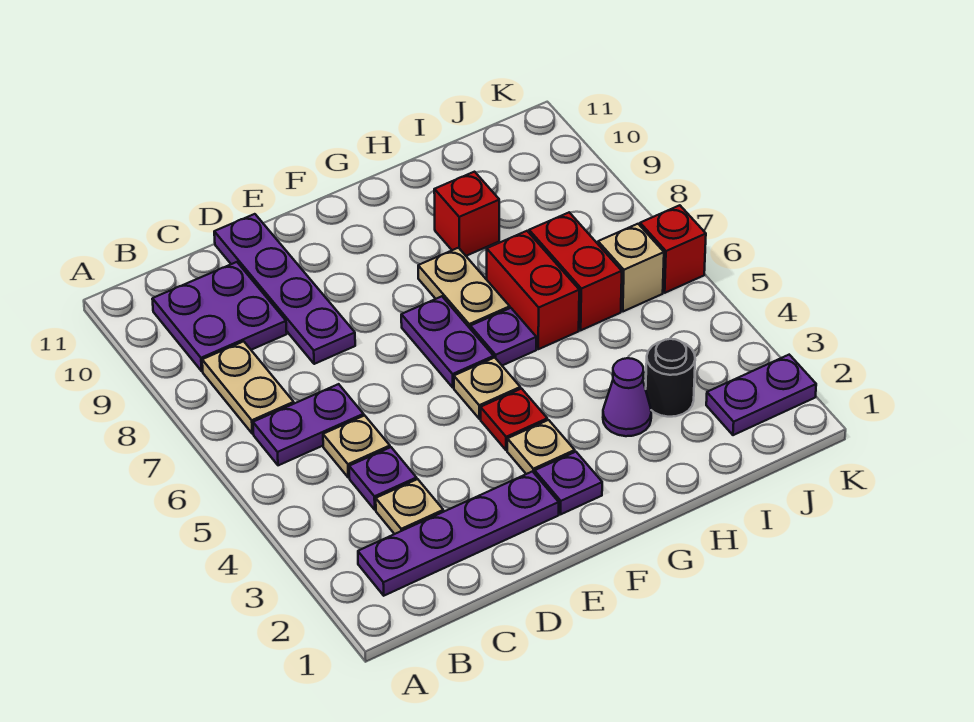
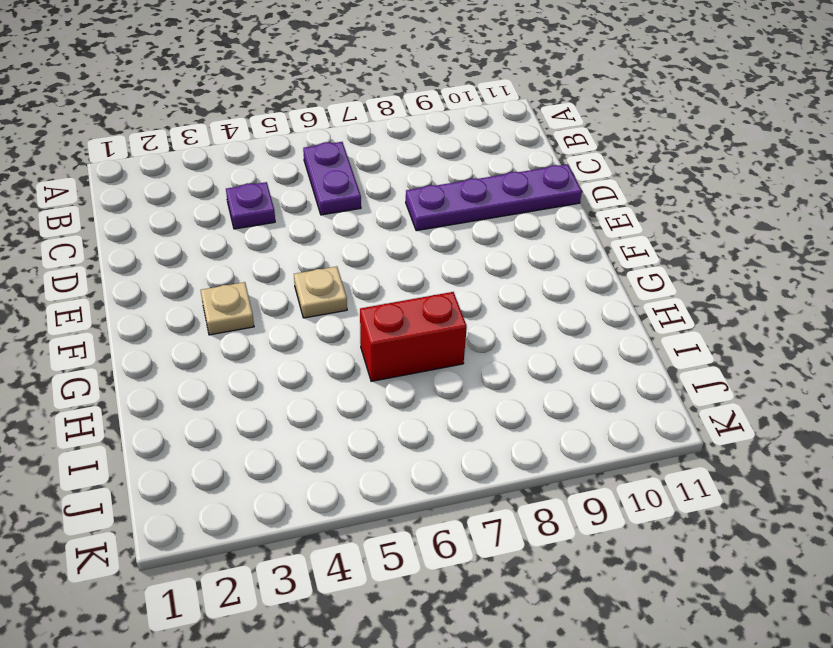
none -> purple plate B2:E2 level 1
none -> tan plate B7:B8 level 1
none -> purple plate B9:C10 level 1

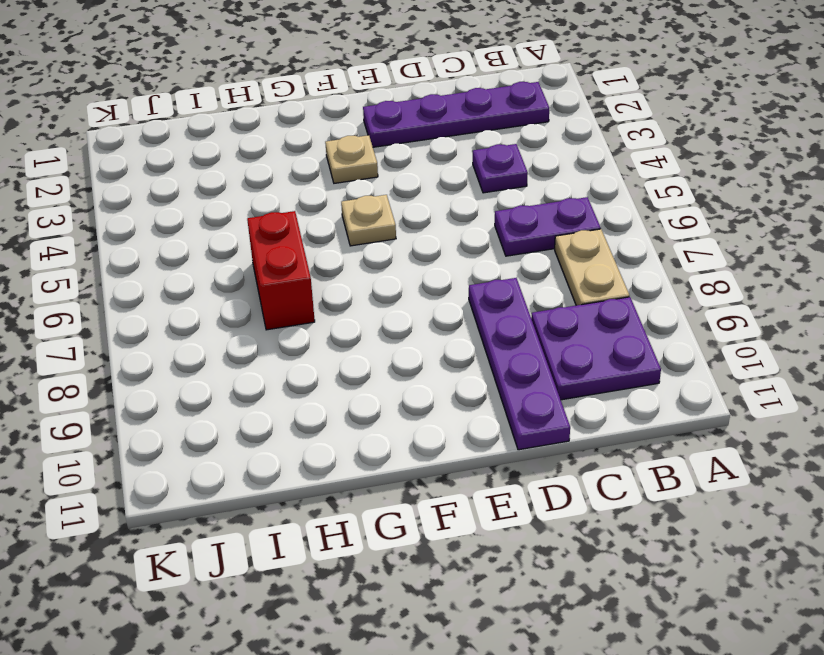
none -> tan plate C3 level 1
none -> tan plate C5 level 1
none -> purple plate F2 level 1

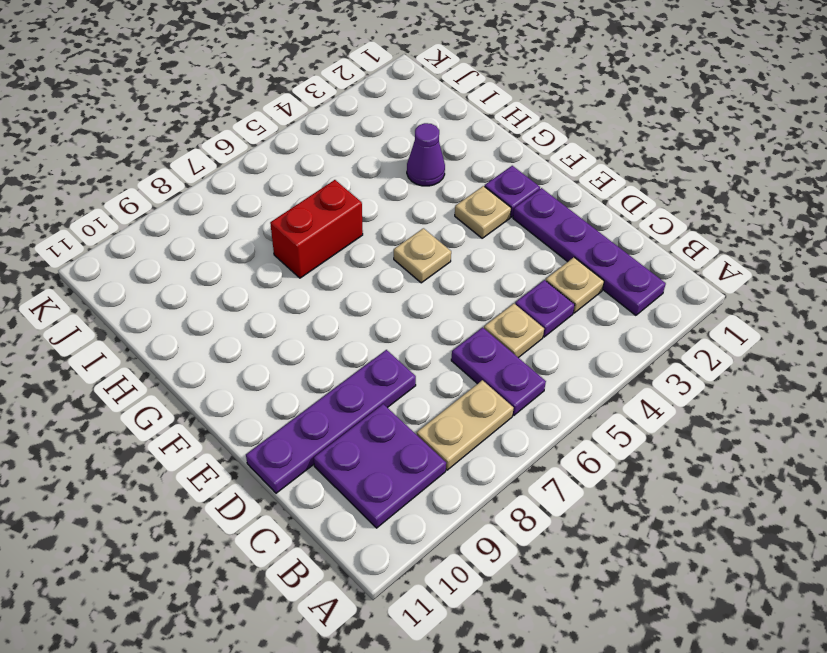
none -> red plate F4 level 1
none -> purple plate F6:F7 level 1
none -> purple plate G6 level 1

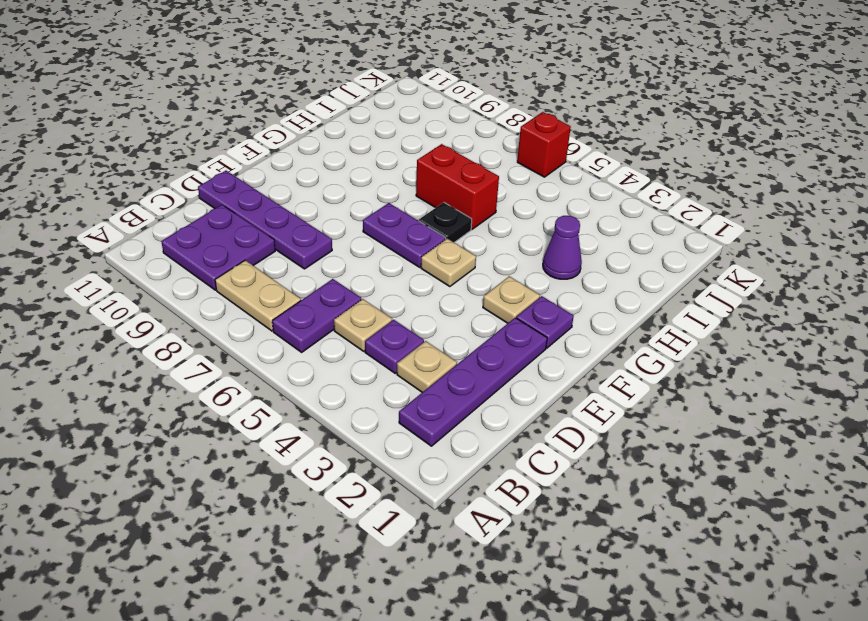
black plate G6 level 1 -> purple plate G6 level 1
none -> red plate F4 level 1
none -> tan plate G7:G8 level 1
none -> red brick H9 level 1

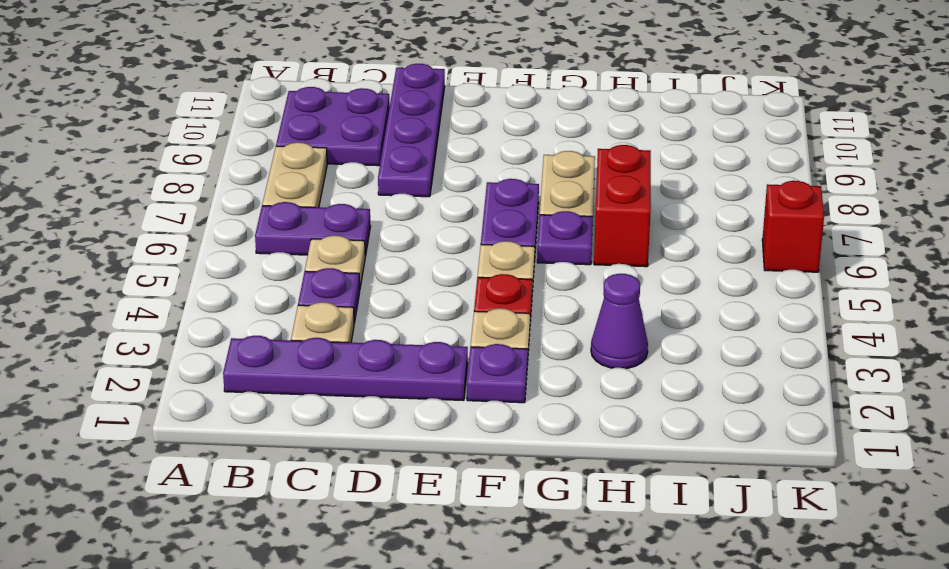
none -> red brick H9 level 1
none -> black round brick I3 level 1
none -> red brick I6:I7 level 1

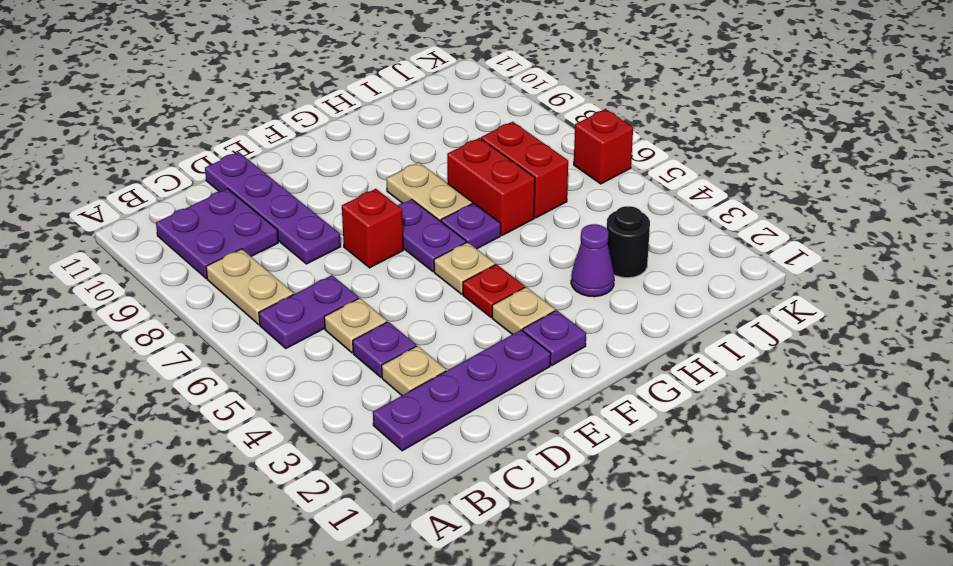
red brick E7 level 1 -> red brick H9 level 1
none -> purple plate J2:K2 level 1
none -> tan brick J6 level 1

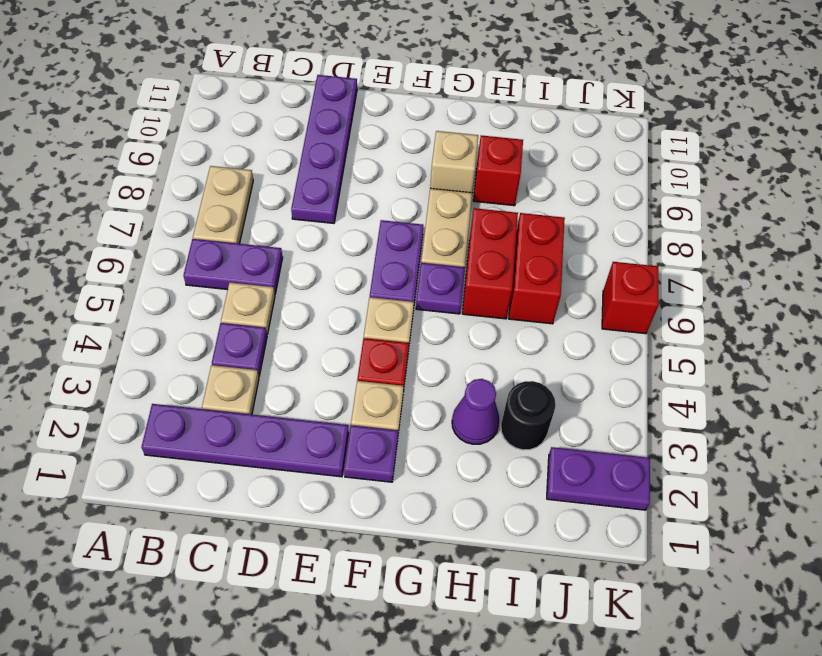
tan brick G9 level 1 -> tan brick J6 level 1
none -> purple plate B9:C10 level 1

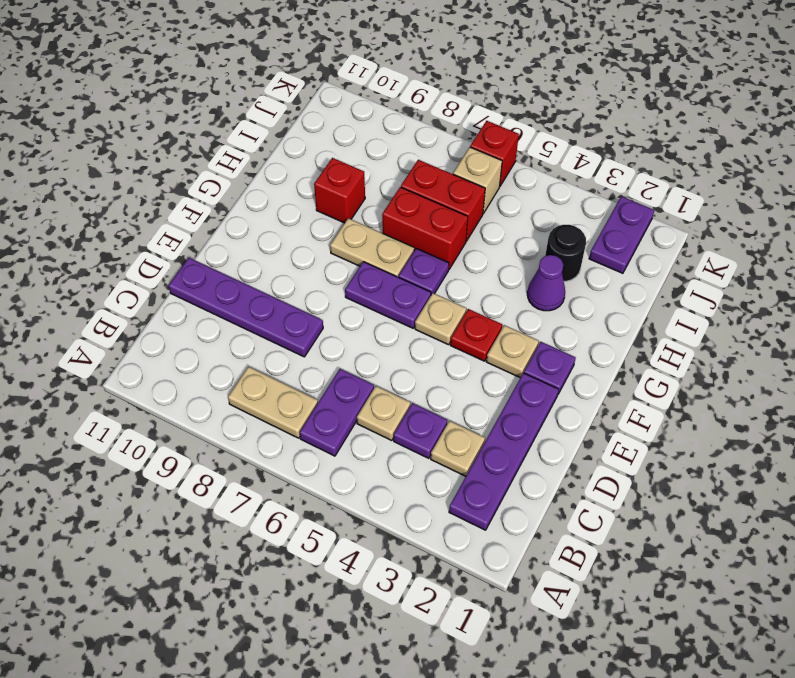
none -> purple plate B9:C10 level 1

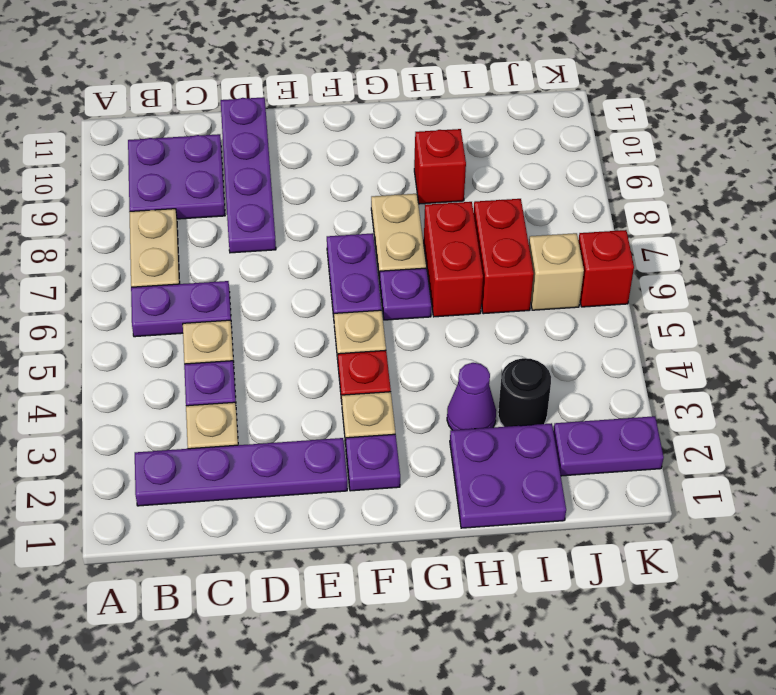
purple plate H1:I2 level 1 -> none

